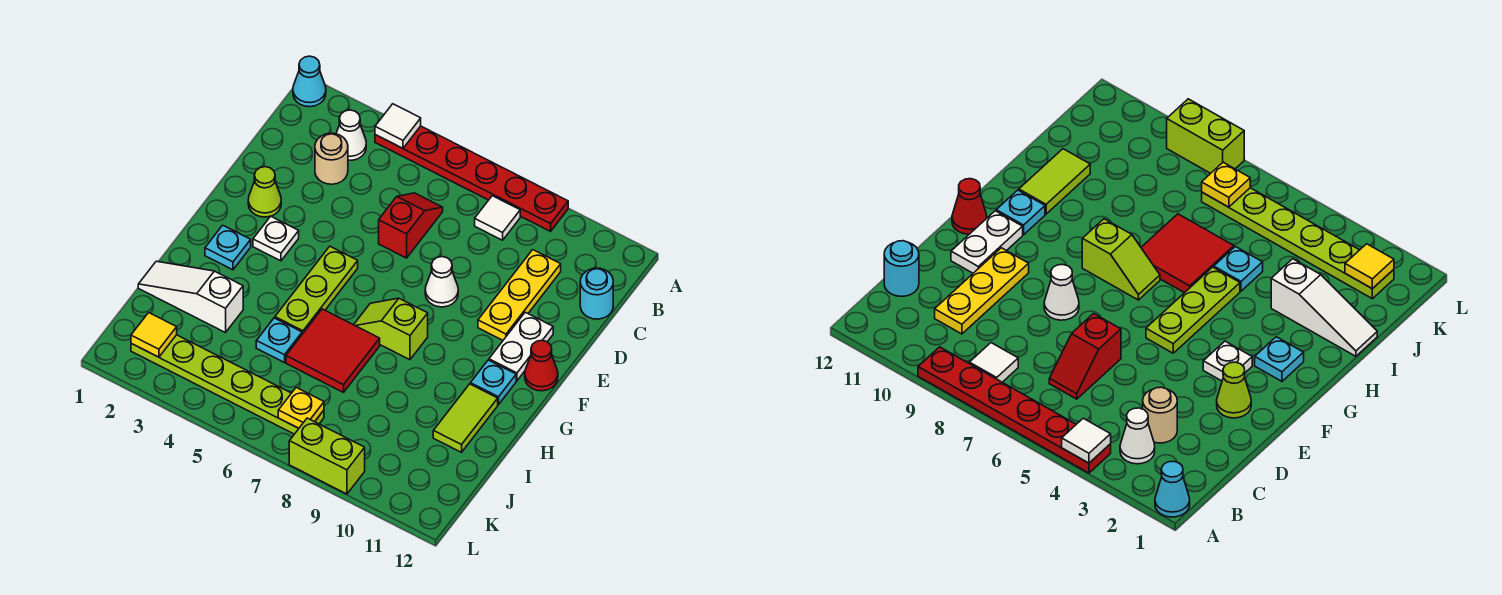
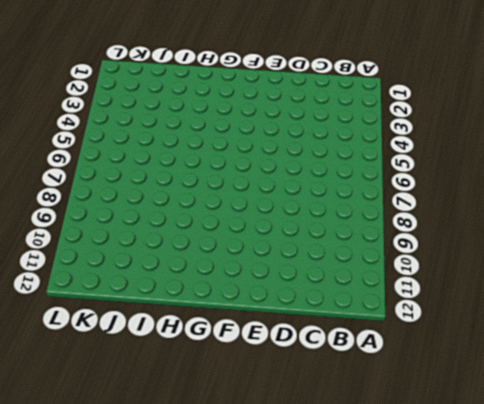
none -> cyan cone A1 level 1
none -> red plate A4:A9 level 1
none -> white cone B3 level 1

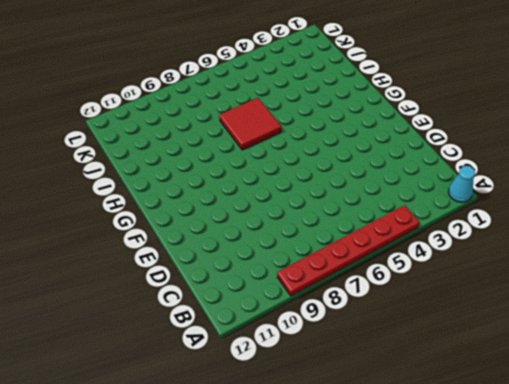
none -> white cone B3 level 1
none -> white tile B8 level 1
none -> tan round brick C3 level 1

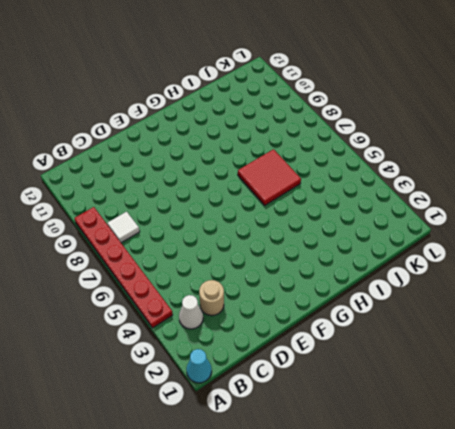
none -> red slope C6:D6 level 1 top D
none -> yellow plate C10:E10 level 1
none -> cyan round brick C12 level 1

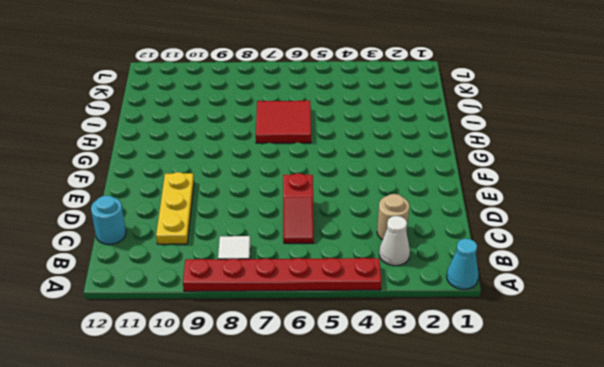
none -> lime cone E2 level 1
none -> white cone E8 level 1
none -> white plate E11:F11 level 1

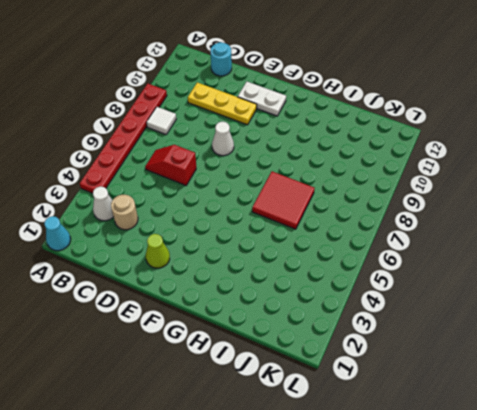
none -> white plate F3 level 1
none -> lime plate F5:H5 level 1
none -> red cone F12 level 1

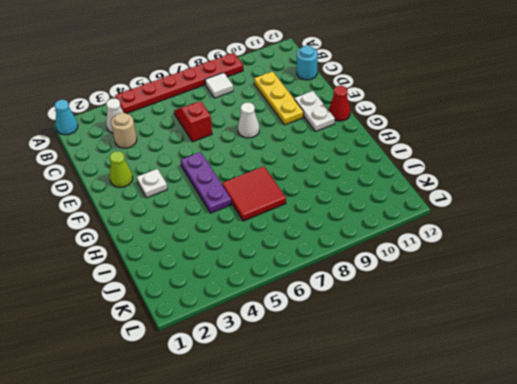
purple plate F5:H5 level 1 -> lime plate F5:H5 level 1
none -> cyan plate G2 level 1
none -> lime slope G7:G8 level 1 top 8
none -> cyan plate G11 level 1

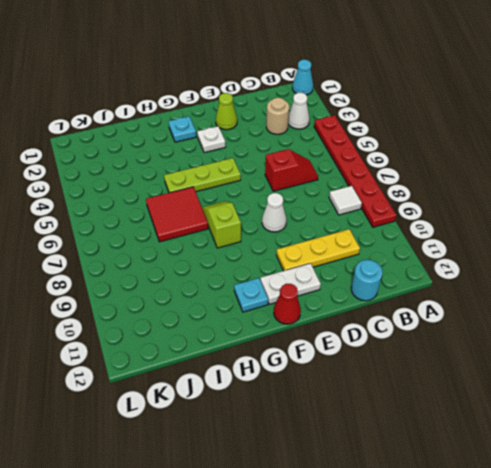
none -> lime tile H11:I11 level 1
none -> white slope I1:I3 level 1 top 3
none -> cyan plate I5 level 1

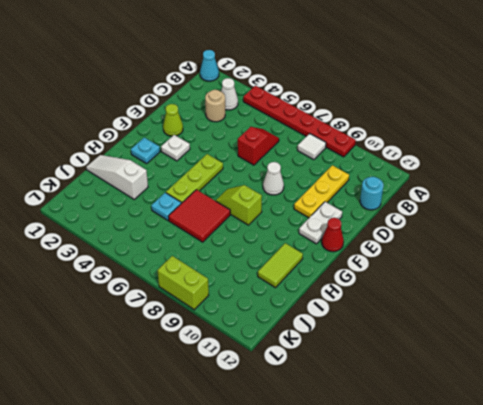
none -> cyan plate G11 level 1
none -> lime plate K2:K7 level 1
none -> white tile A4 level 2

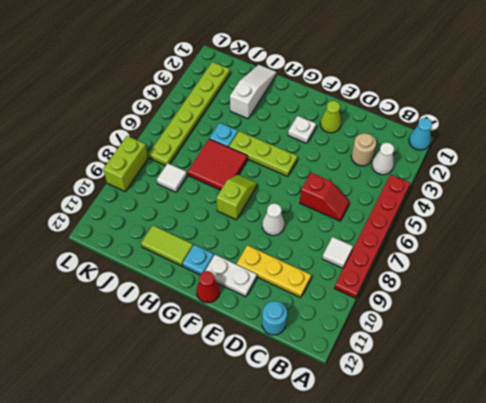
white tile J8 level 1 -> white tile A4 level 2
none -> cyan plate G2 level 1
none -> yellow tile K2 level 2
none -> yellow plate K7 level 2

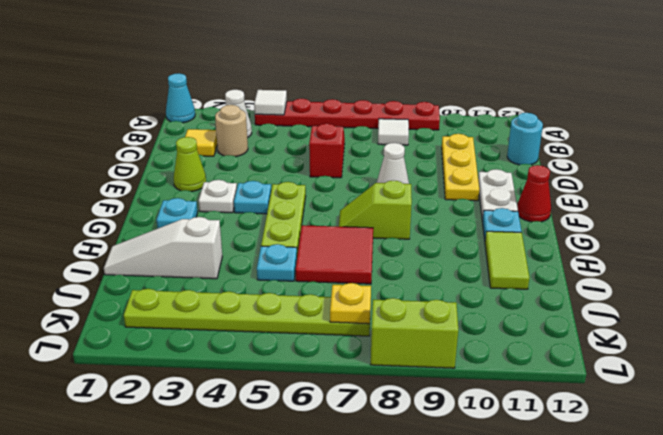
yellow tile C2 level 1 -> yellow tile K2 level 2
cyan plate F4 level 1 -> none

